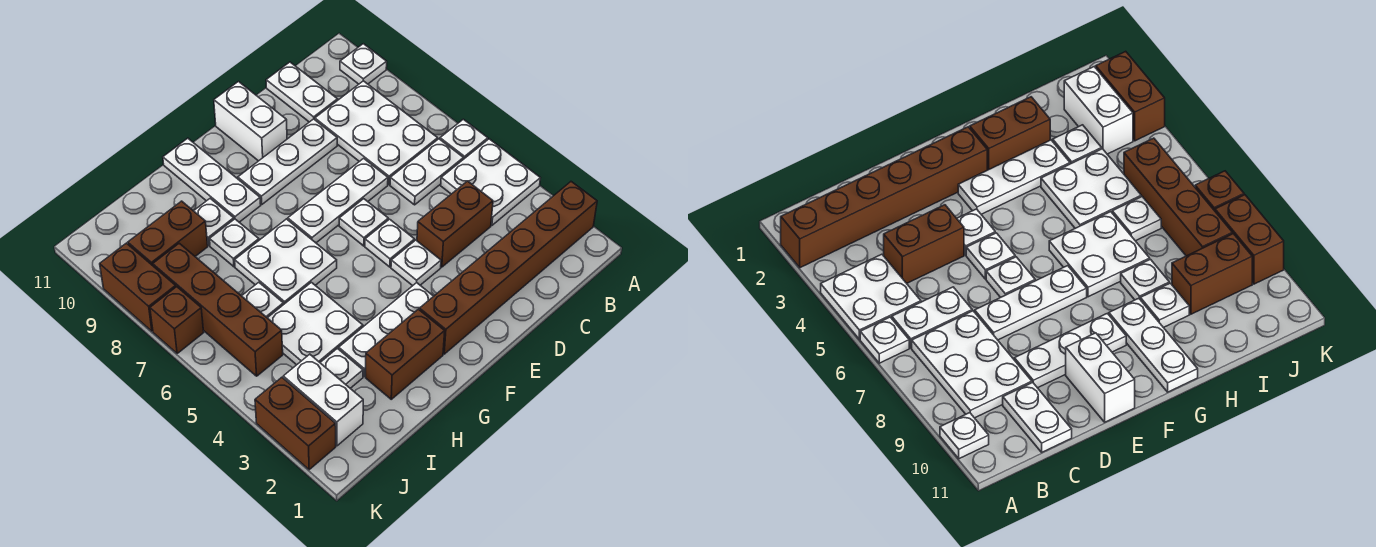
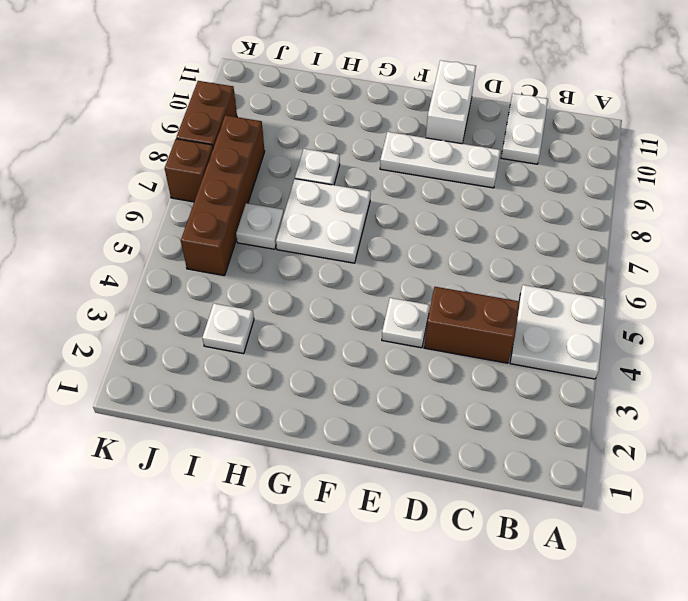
none -> brown brick A2:F2 level 1
none -> white plate A6 level 1
none -> white plate A10 level 1

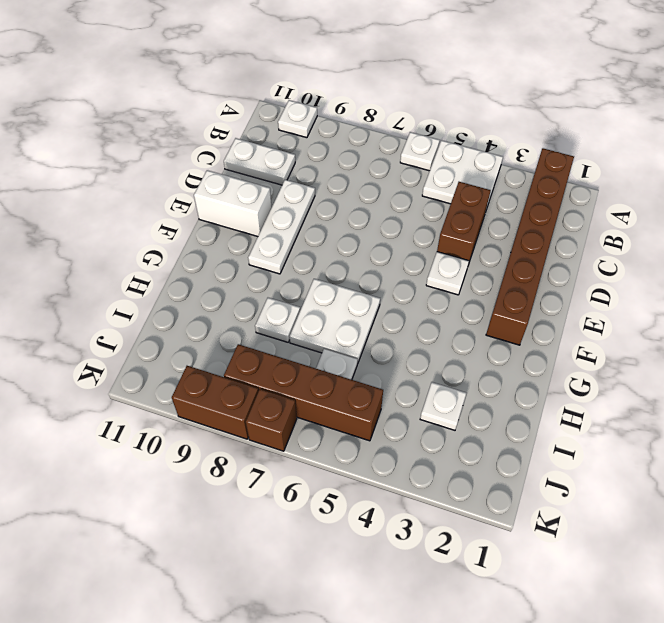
none -> white plate B6:C6 level 1
none -> white plate B7:C9 level 1
none -> white plate D7:F7 level 1

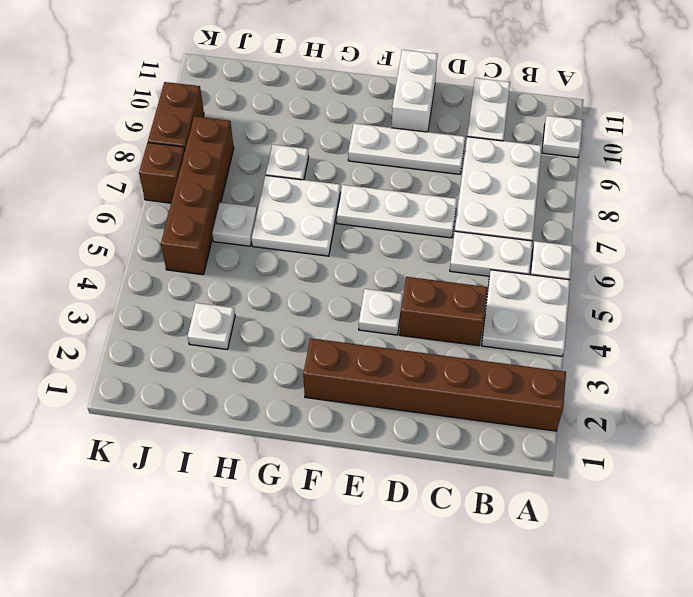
none -> white plate E5 level 1
none -> white plate E6 level 1
none -> white plate F3:H3 level 1

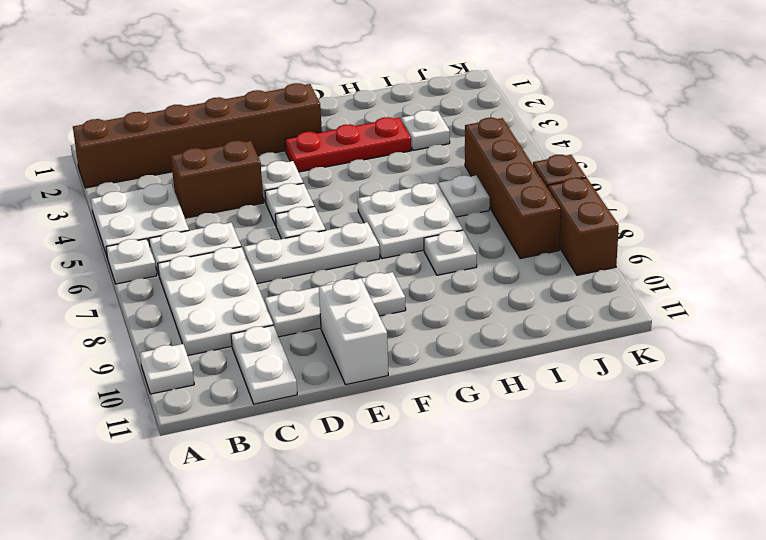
red plate F3:H3 level 1 -> white plate F3:H3 level 1
none -> brown brick G2:H2 level 1
none -> white plate G9:G11 level 1
none -> white plate H4:I5 level 1

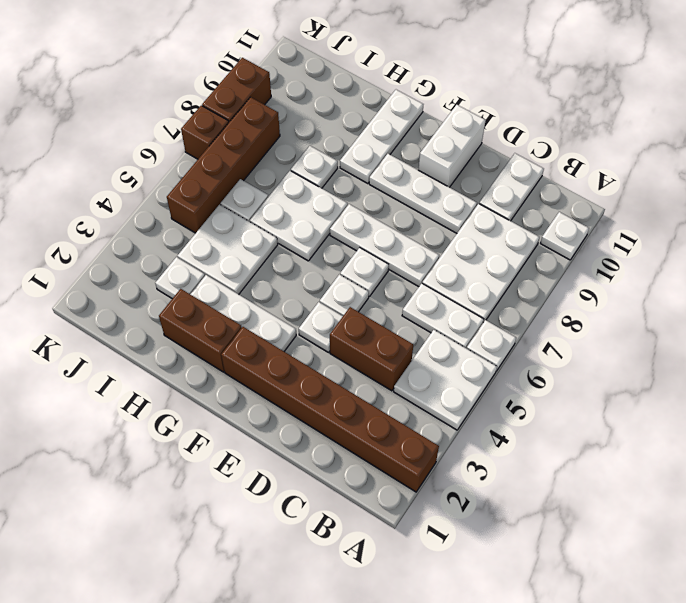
none -> white plate H9 level 1
none -> brown brick I9:J9 level 1
none -> white brick J2:J3 level 1

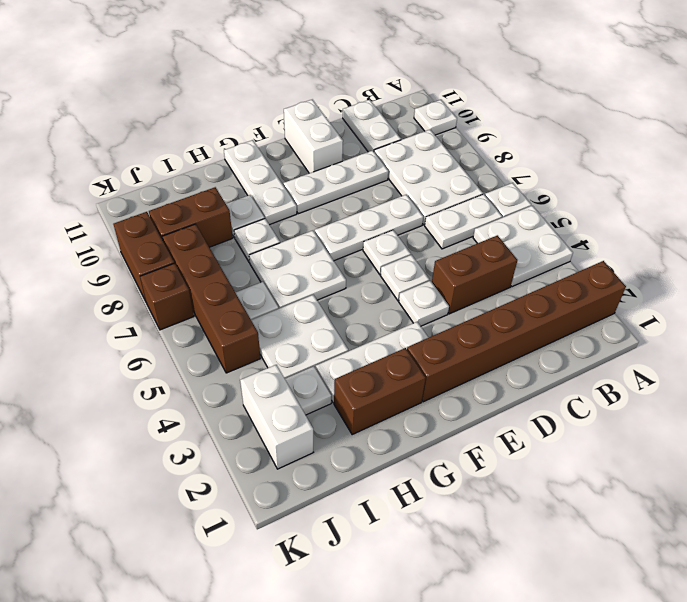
none -> brown brick K2:K3 level 1

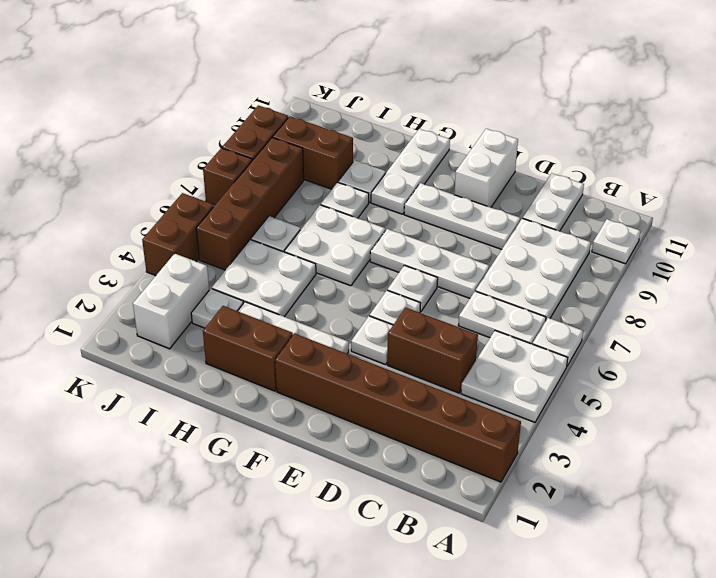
brown brick K4:K5 level 1 -> brown brick K2:K3 level 1

